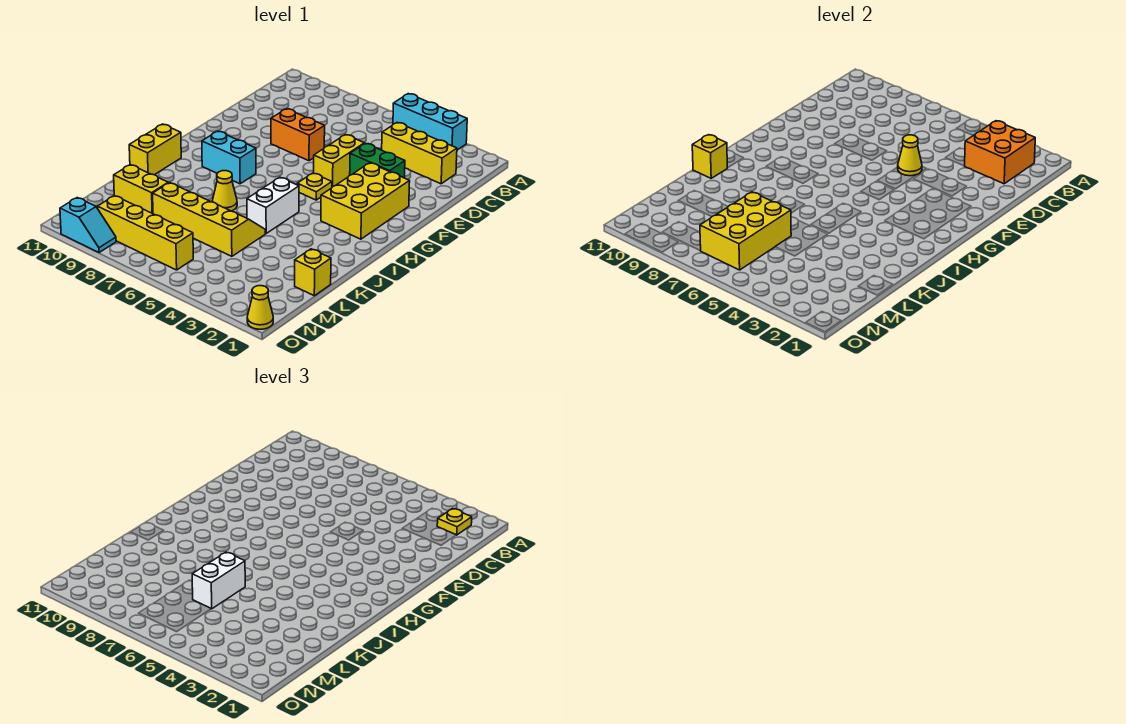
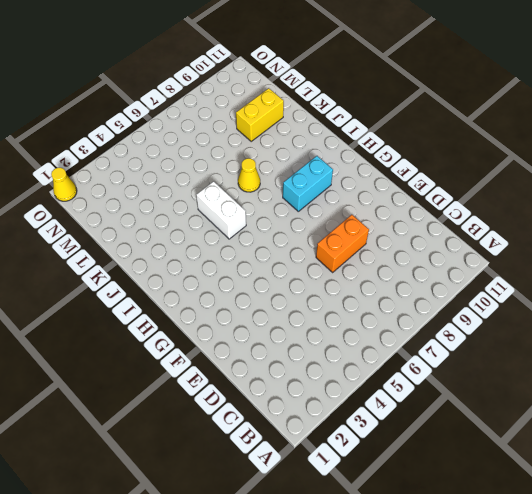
none -> cyan brick A3:A5 level 1
none -> yellow brick C2:C4 level 1
none -> green brick E3:E4 level 1

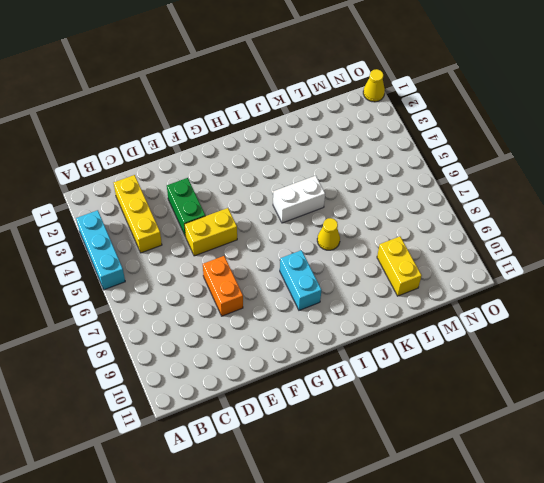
none -> yellow brick F2:H3 level 1
none -> yellow plate G5 level 1
none -> yellow brick I11:J11 level 1

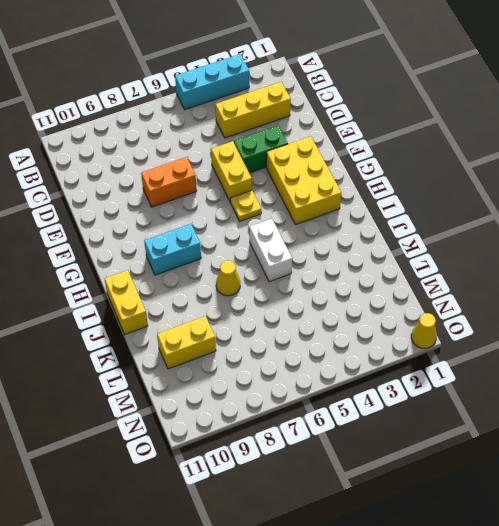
none -> yellow slope K5:L8 level 1 top L
none -> yellow brick L1 level 1
none -> yellow brick N6:N9 level 1

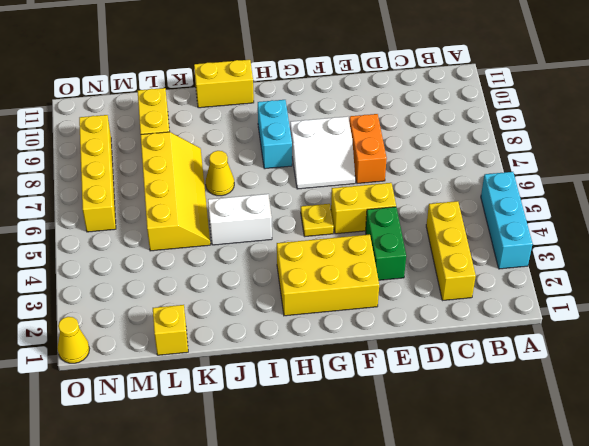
white slope F7:G8 level 1 top 8 -> none
none -> cyan slope O9:O10 level 1 top 10
none -> orange brick B2:C3 level 2
none -> yellow cone E5 level 2

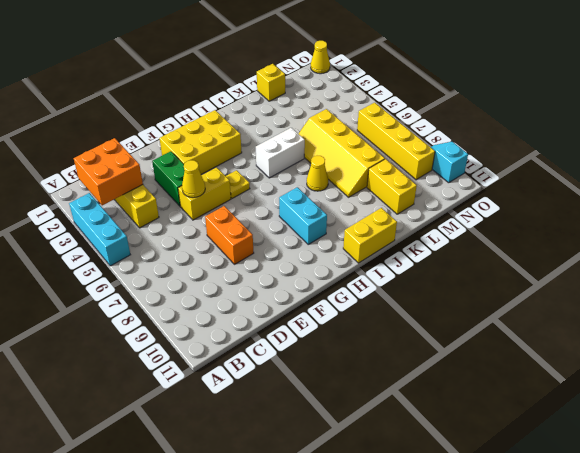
none -> yellow brick J11 level 2
none -> yellow brick L6:N7 level 2
none -> yellow plate B2 level 3

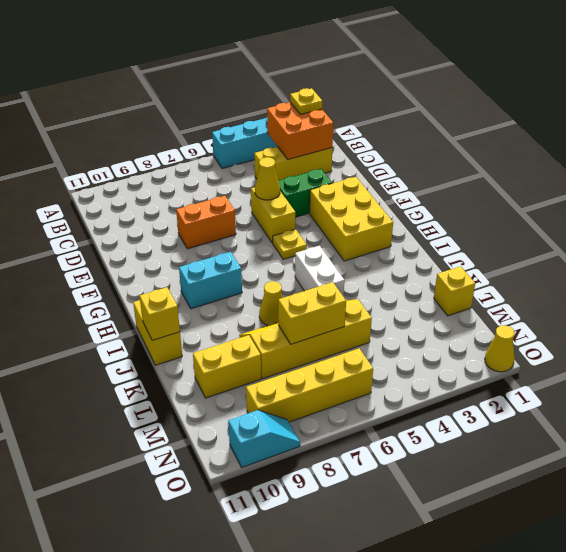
yellow brick L6:L7 level 2 -> yellow brick L6:N7 level 2
none -> white brick K6:L6 level 3

